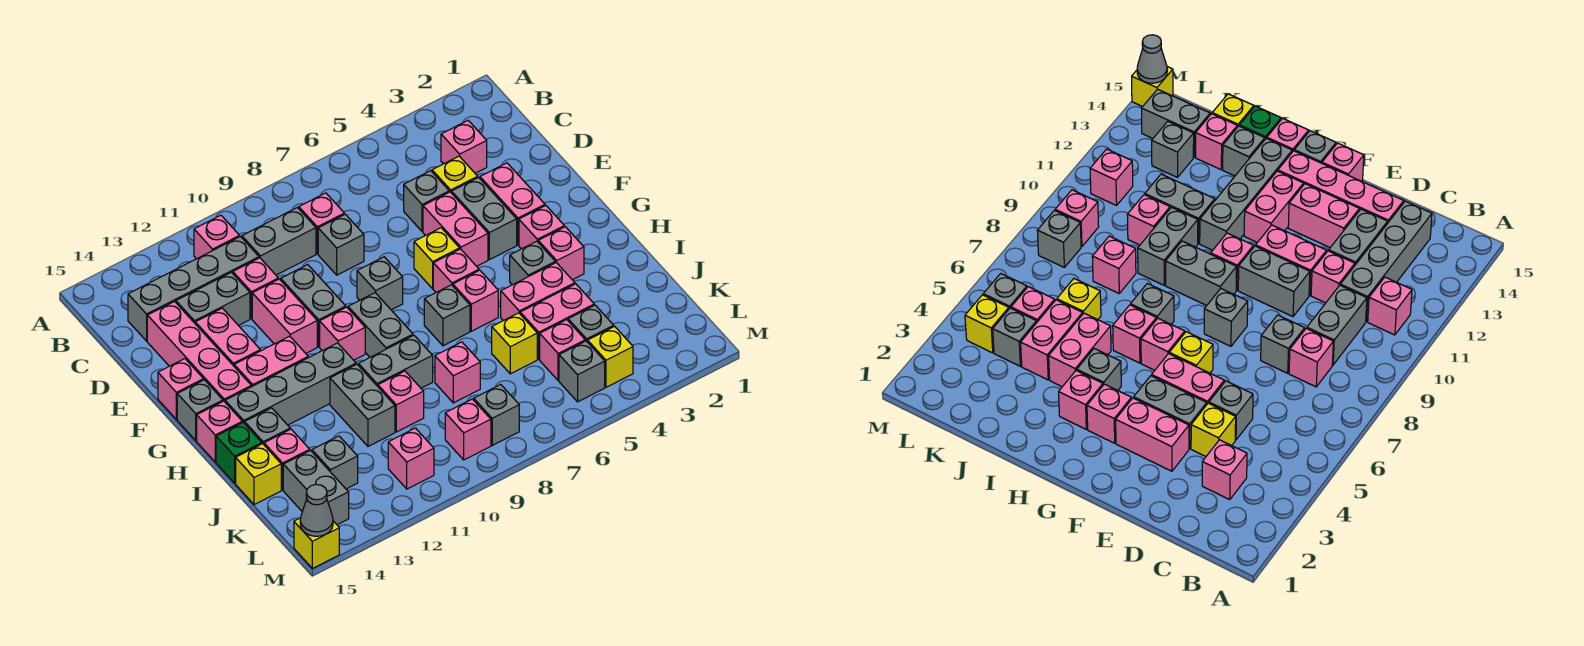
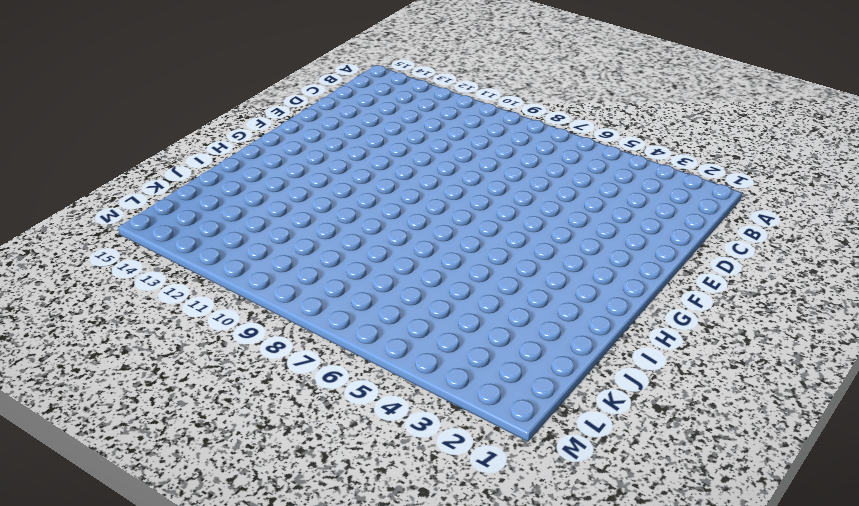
none -> pink brick B11 level 1
none -> pink brick C3 level 1
none -> pink brick C8 level 1
none -> grey brick C9:C10 level 1

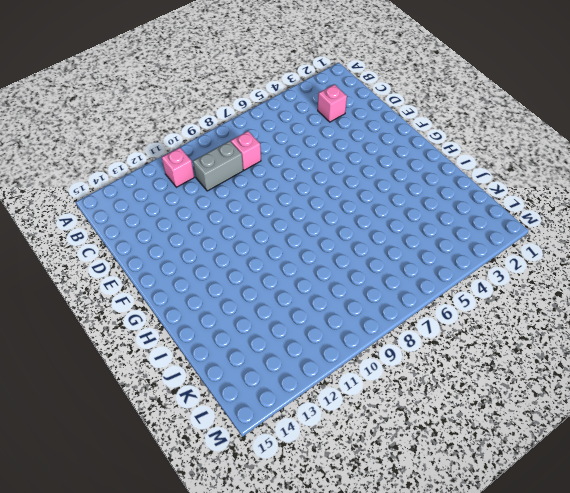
none -> grey brick C11:C14 level 1
none -> yellow brick D4 level 1
none -> grey brick D5 level 1
none -> grey brick D8 level 1

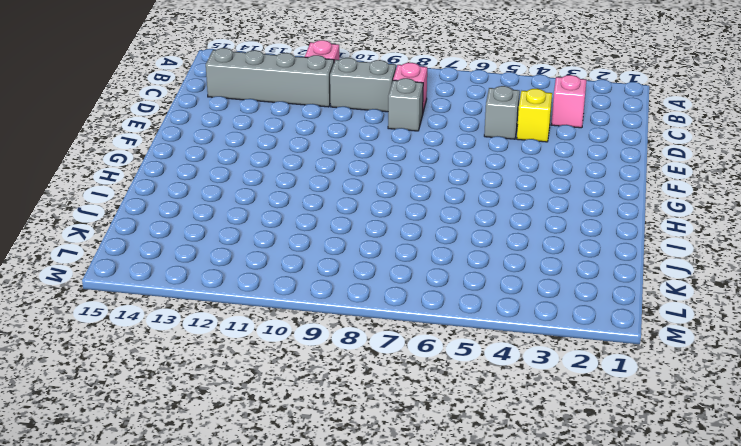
none -> pink brick D11 level 1
none -> grey brick D12:D13 level 1
none -> pink brick D14:G14 level 1
none -> pink brick E3:F3 level 1

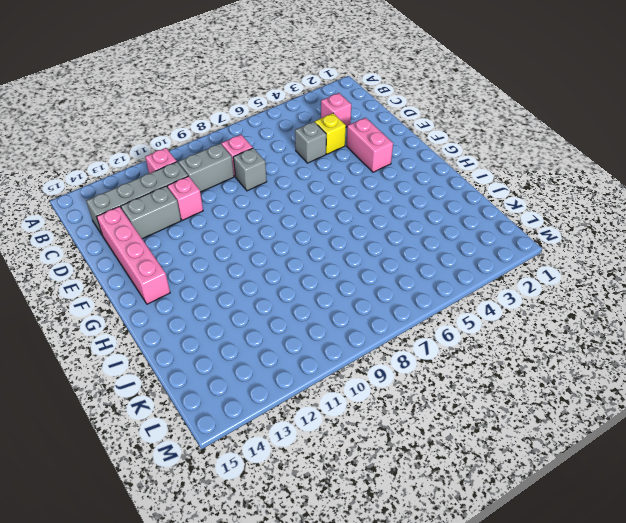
none -> grey brick E4:F4 level 1
none -> pink brick E5:F5 level 1
none -> grey brick E10:F10 level 1
none -> pink brick E11:F11 level 1

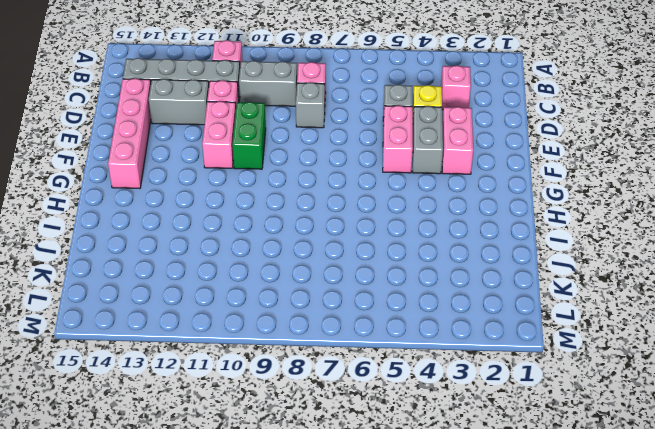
green brick E10:F10 level 1 -> grey brick E10:F10 level 1
none -> pink brick E13:F13 level 1
none -> yellow brick F6 level 1
none -> grey brick F8 level 1
none -> pink brick F15 level 1

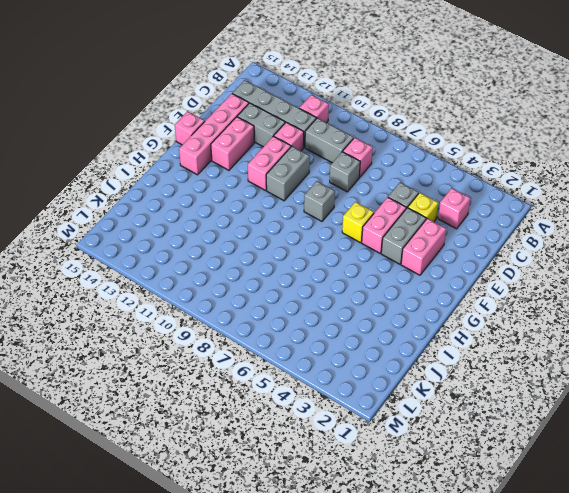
none -> pink brick G3 level 1
none -> pink brick G6 level 1
none -> grey brick G9:H9 level 1
none -> pink brick G10 level 1

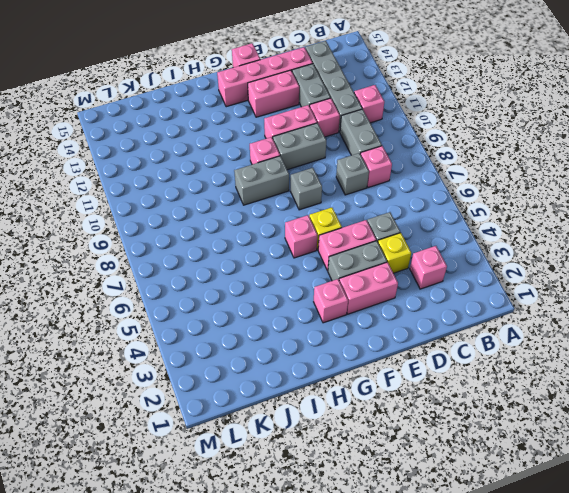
none -> pink brick G12:G13 level 1
none -> grey brick G15 level 1
none -> pink brick H3 level 1
none -> grey brick H4 level 1

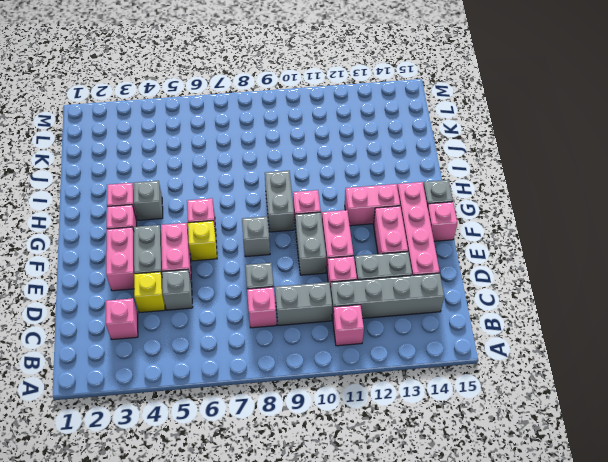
none -> pink brick H6 level 1
none -> grey brick H7 level 1
none -> grey brick H11:H14 level 1
none -> pink brick H15 level 1

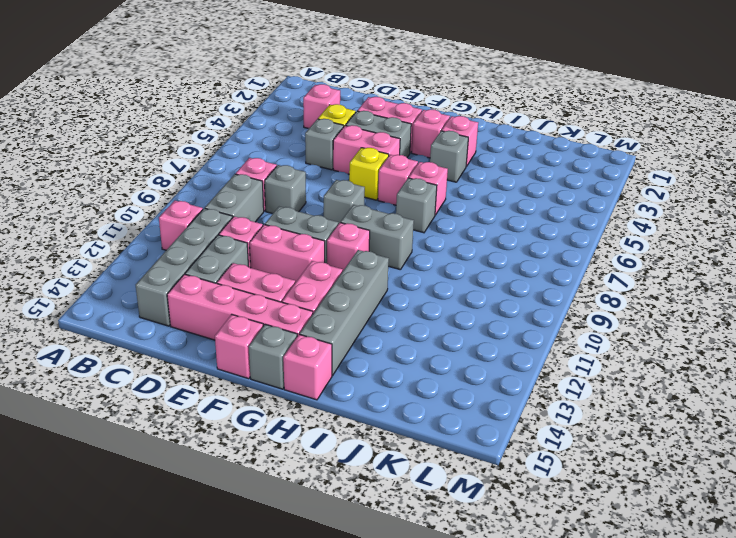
none -> pink brick I4:I5 level 1
none -> grey brick I9:I10 level 1
none -> grey brick I11:J11 level 1
none -> grey brick I14 level 1

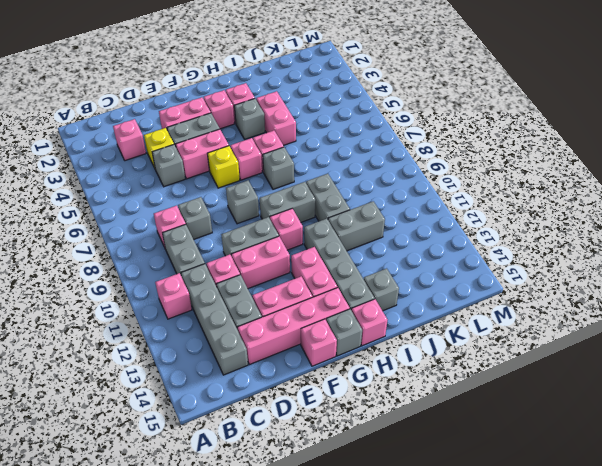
none -> green brick I15 level 1
none -> pink brick J4:J5 level 1
none -> yellow brick J6 level 1
none -> pink brick J8 level 1

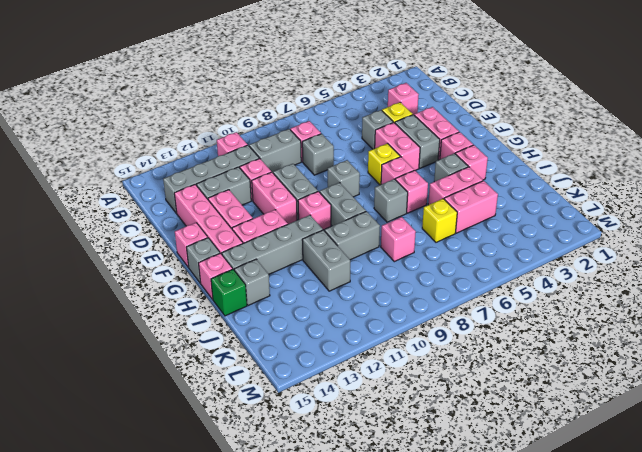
none -> pink brick J10 level 1
none -> pink brick J14 level 1
none -> yellow brick J15 level 1
none -> grey brick K4 level 1

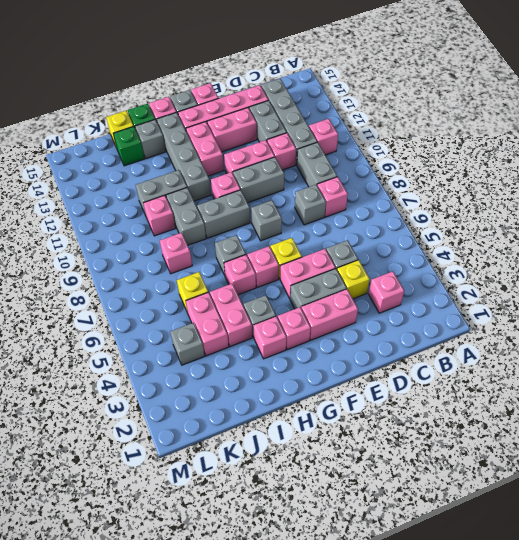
green brick J14 level 1 -> pink brick J14 level 1
none -> pink brick K5 level 1
none -> grey brick K13 level 1
none -> grey brick K14:L14 level 1
none -> yellow brick L4 level 1

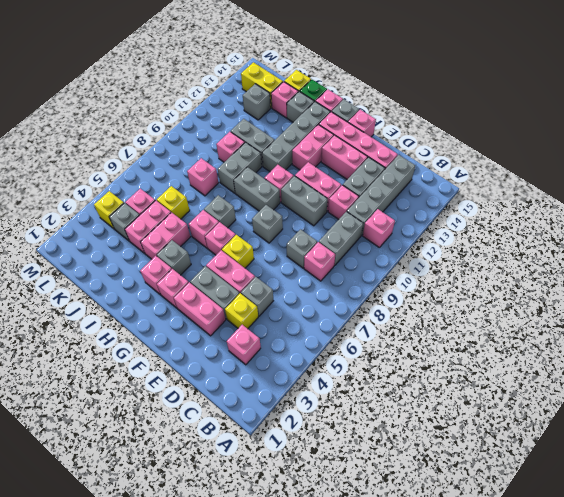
yellow brick K14:L14 level 1 -> grey brick K14:L14 level 1
none -> grey brick L5 level 1
none -> grey brick L8 level 1
none -> pink brick L9 level 1
none -> pink brick L11 level 1

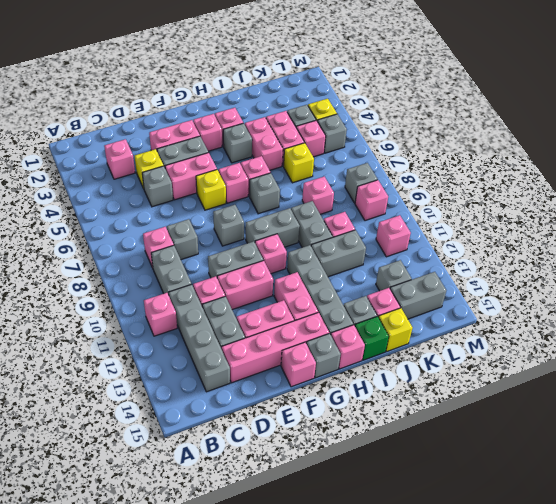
none -> yellow brick M15 level 1
none -> grey cone M15 level 2

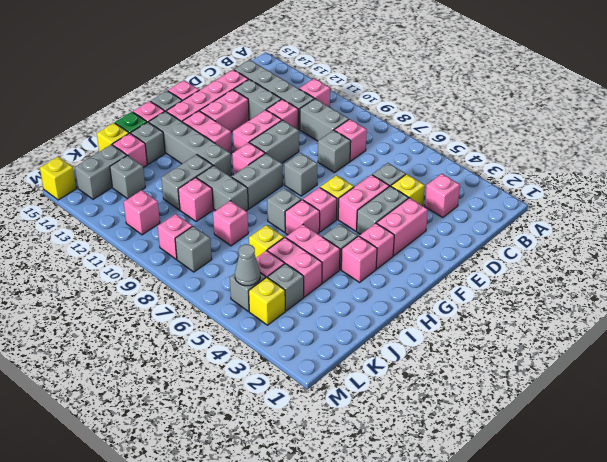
grey cone L5 level 2 -> grey cone M15 level 2

